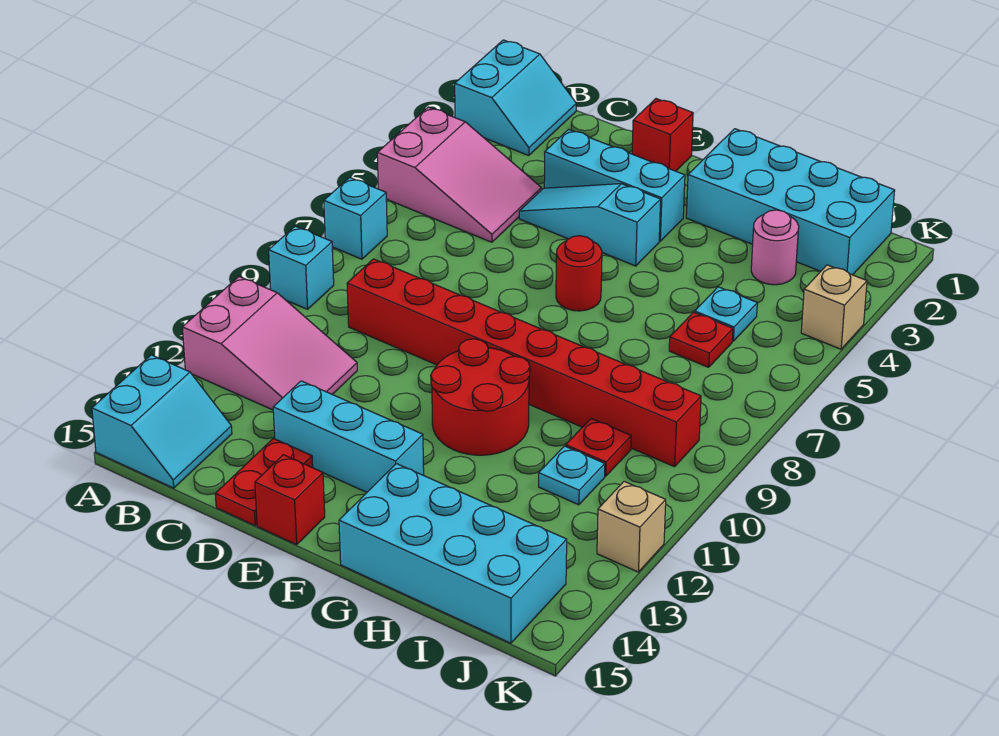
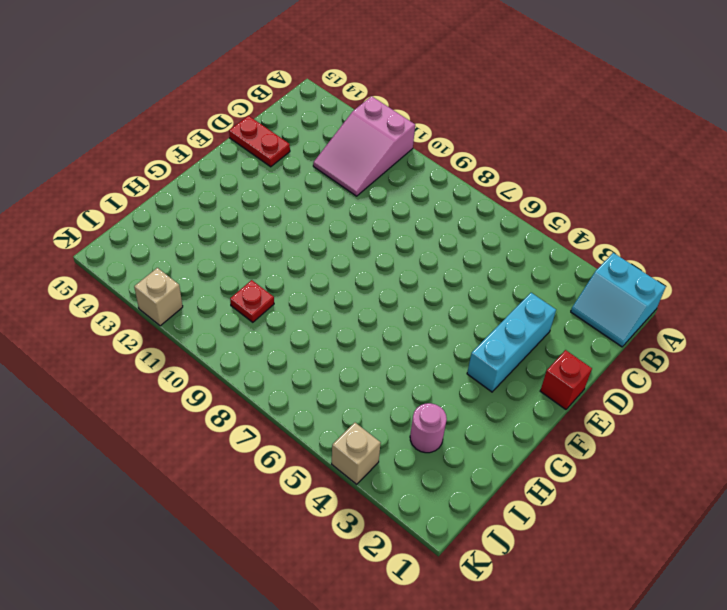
none -> pink slope A4:C5 level 1 top A
none -> cyan brick A7 level 1
none -> cyan brick A9 level 1

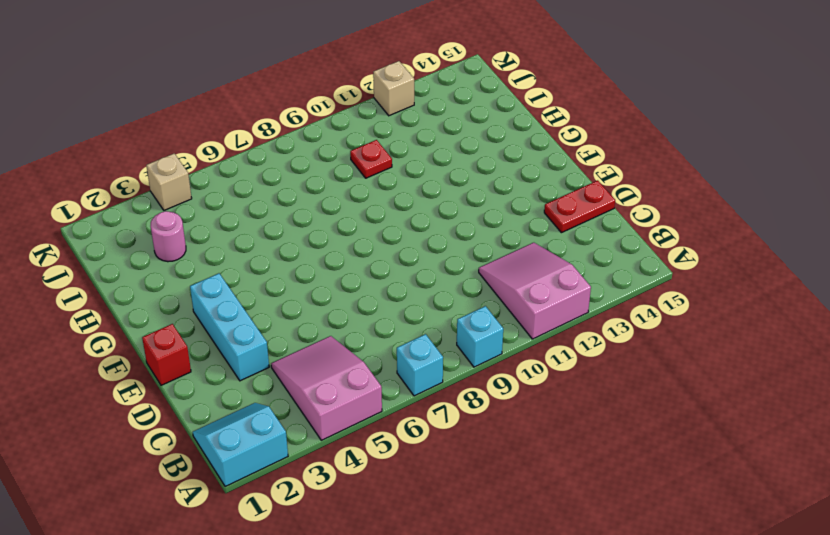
none -> cyan slope A14:B15 level 1 top A
none -> red brick C9:J9 level 1
none -> cyan slope D4:F4 level 1 top F

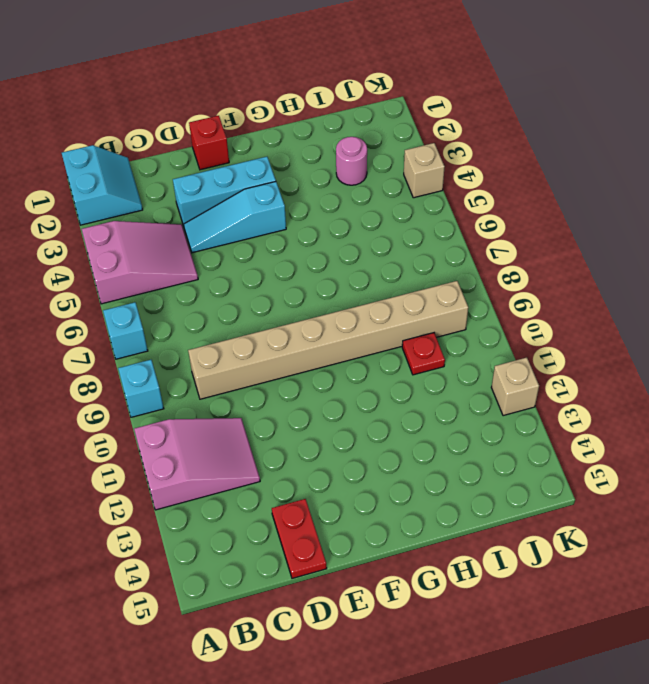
tan brick C9:J9 level 1 -> red brick C9:J9 level 1
none -> cyan slope A14:B15 level 1 top A
none -> cyan brick D13:F13 level 1
none -> red brick E15 level 1

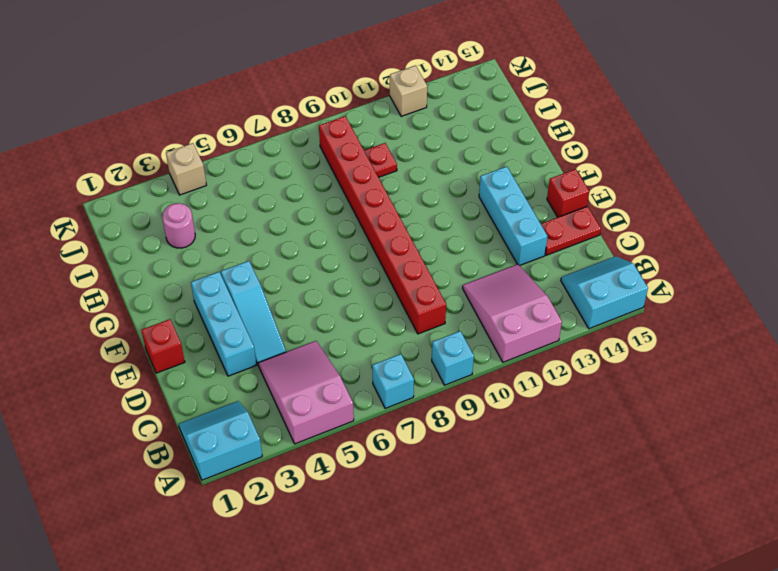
none -> red round brick F6 level 1
none -> red round brick F10:G11 level 1
none -> cyan brick G1:J2 level 1

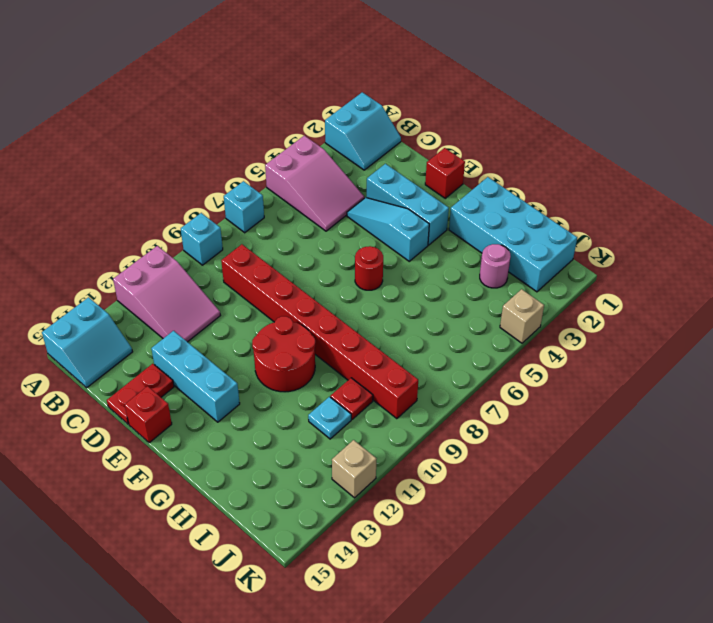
none -> cyan brick G14:J15 level 1
none -> cyan plate I5 level 1
none -> red plate I6 level 1

